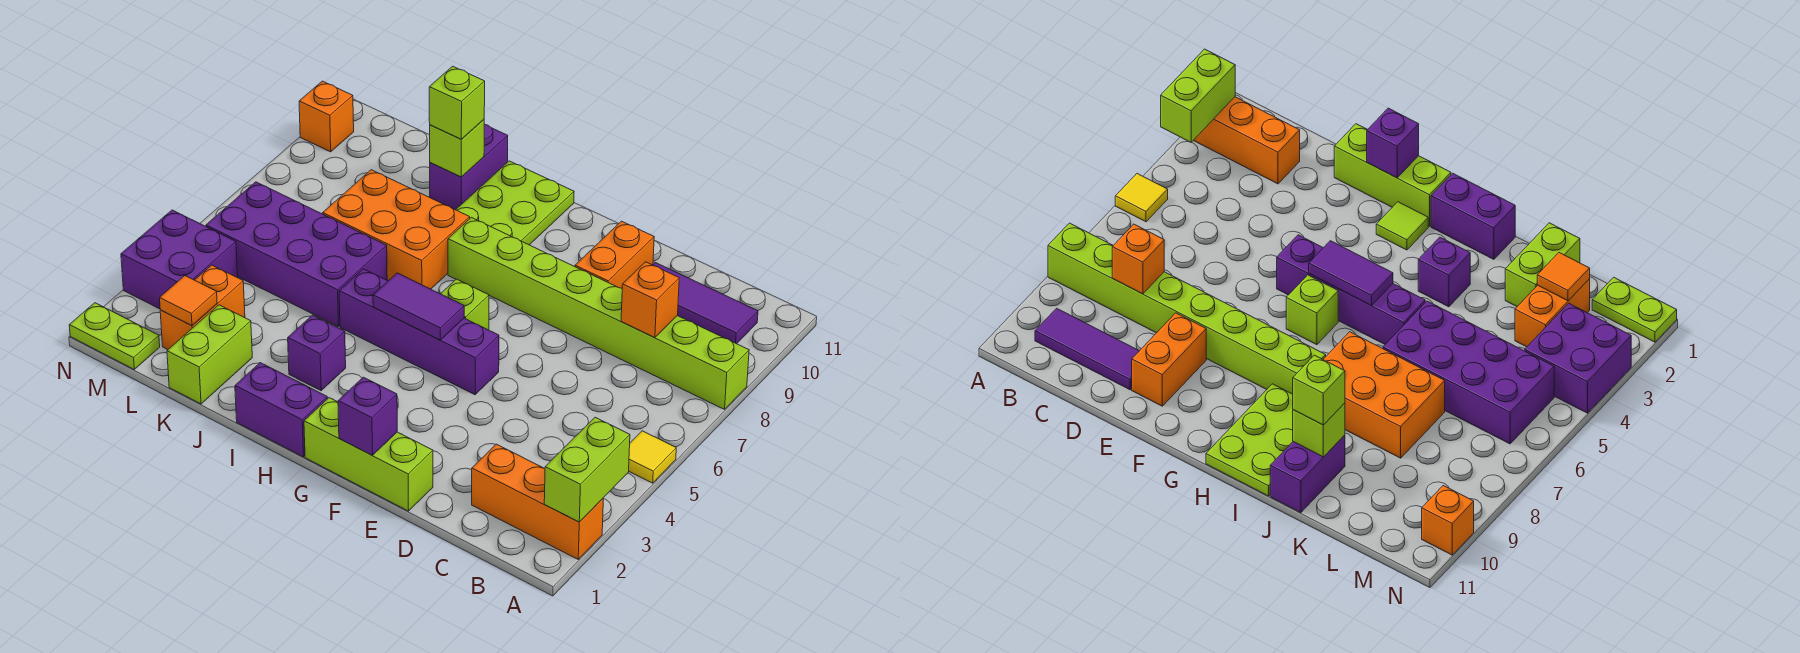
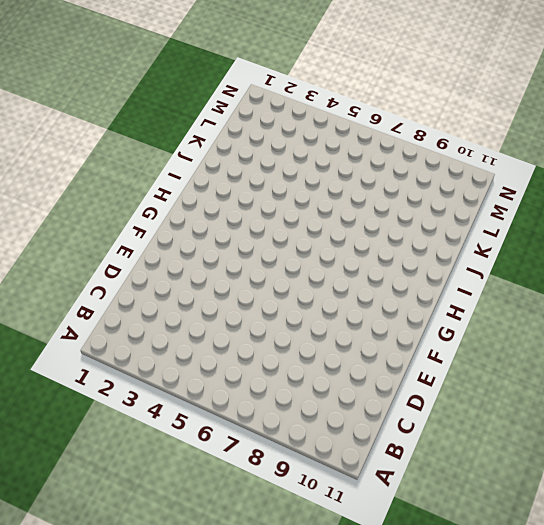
none -> orange brick A2:C2 level 1
none -> yellow tile A5 level 1
none -> lime brick A8:H8 level 1

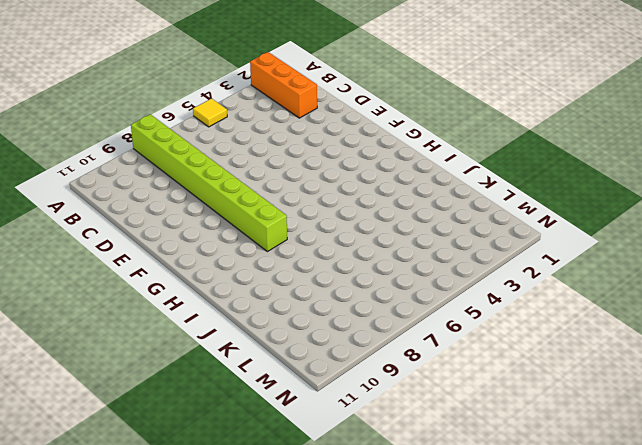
none -> purple tile B10:D10 level 1
none -> lime brick E1:G1 level 1
none -> orange brick E9:E10 level 1

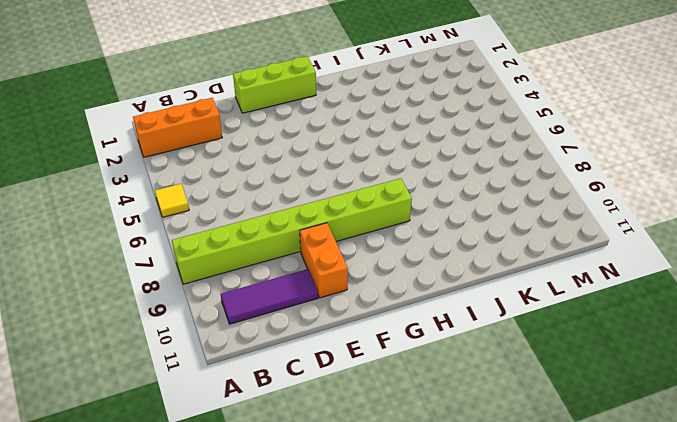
none -> purple brick F5:I5 level 1
none -> lime tile G2 level 1
none -> lime brick G6 level 1

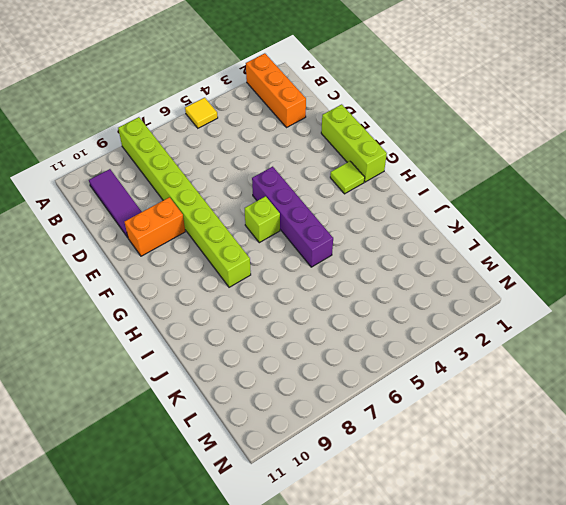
none -> purple brick H1:I1 level 1
none -> lime plate H9:I11 level 1
none -> purple brick I3 level 1

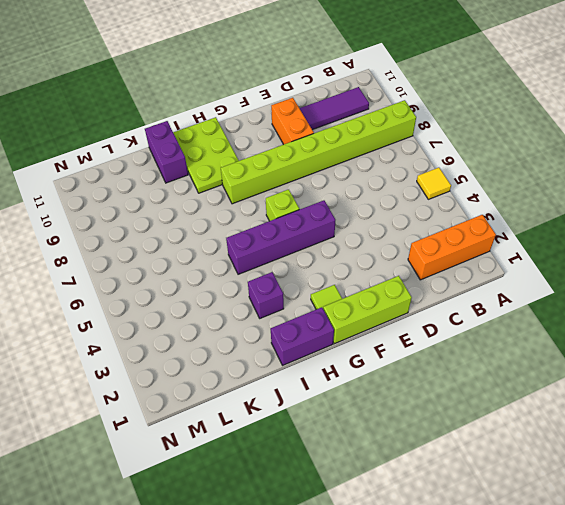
none -> orange brick I7:K8 level 1
none -> purple brick J5:M6 level 1
none -> lime brick K1:K2 level 1

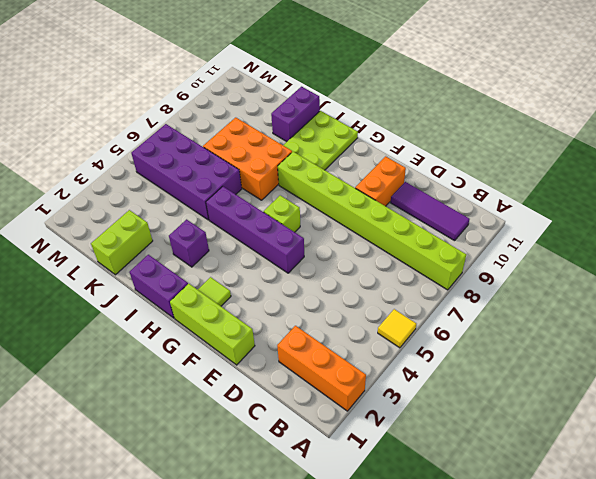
none -> orange brick L2:L3 level 1
none -> lime plate M1:N1 level 1
none -> purple brick M3:N4 level 1

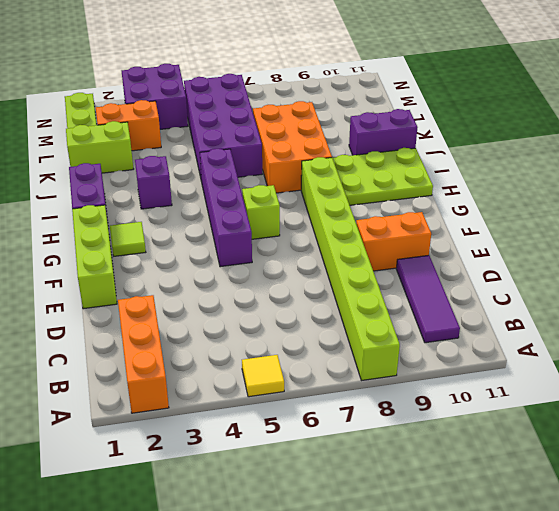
none -> orange brick N10 level 1
none -> lime brick A2:A3 level 2
none -> orange brick C8 level 2

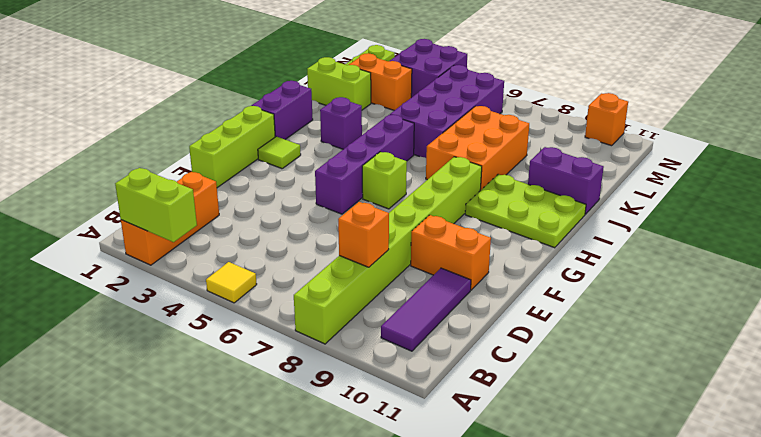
none -> purple brick F1 level 2
none -> purple tile G5:H5 level 2
none -> lime brick J10 level 2

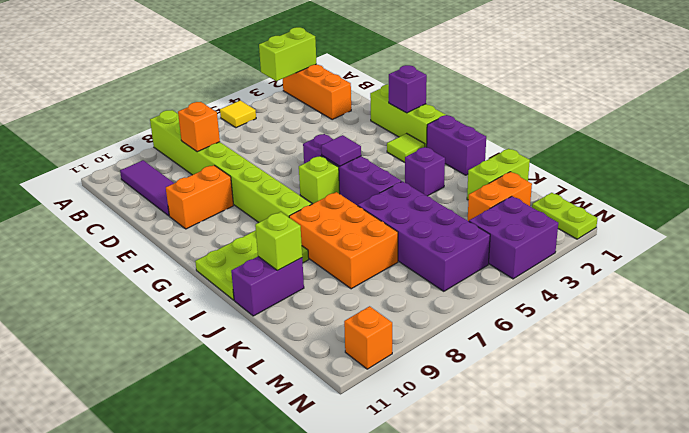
purple tile G5 level 2 -> purple tile G5:H5 level 2
none -> orange tile L2 level 2
none -> lime brick J10 level 3

